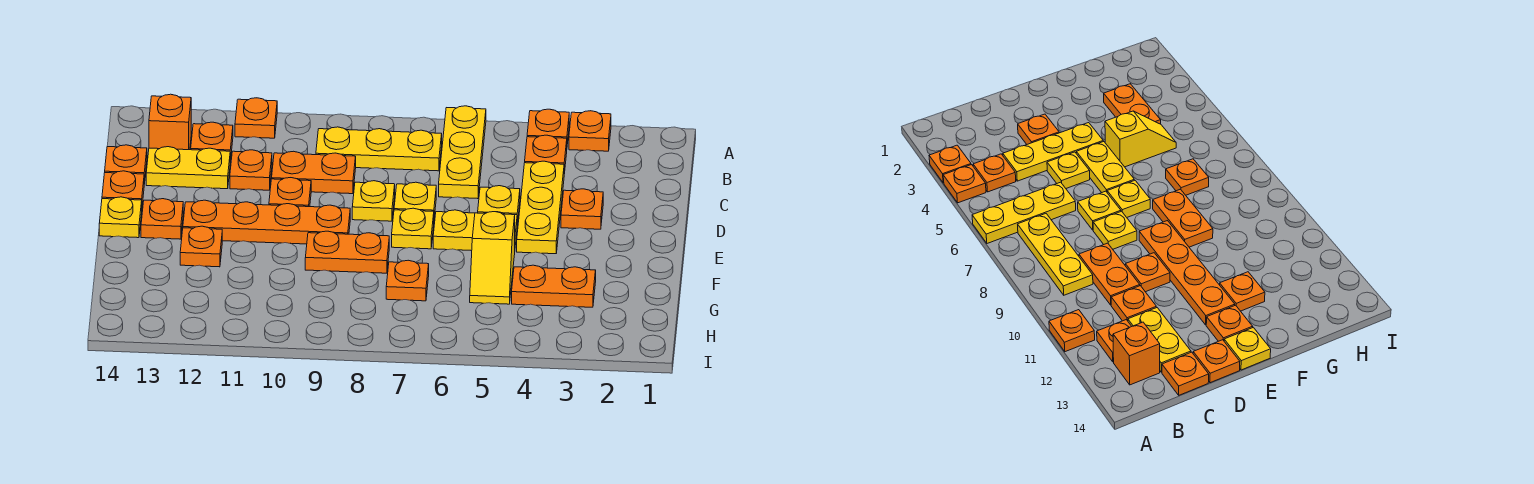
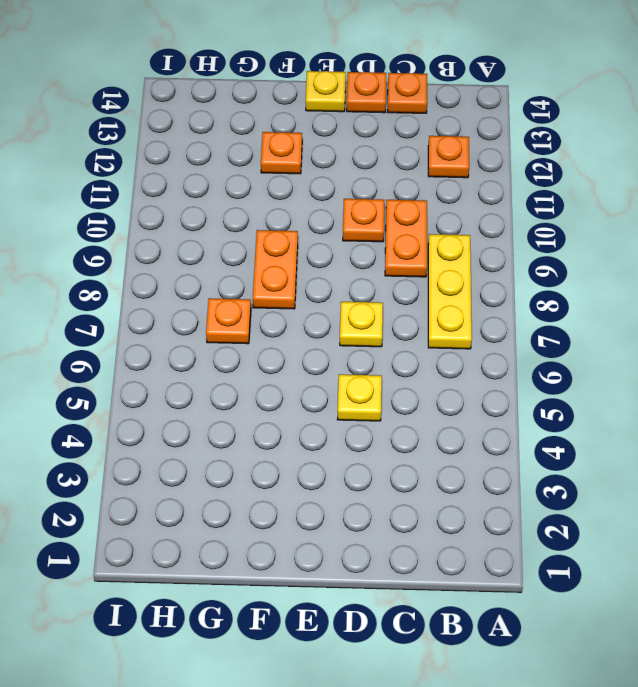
none -> orange plate A3 level 1
none -> orange plate A4 level 1
none -> yellow plate A6:C6 level 1

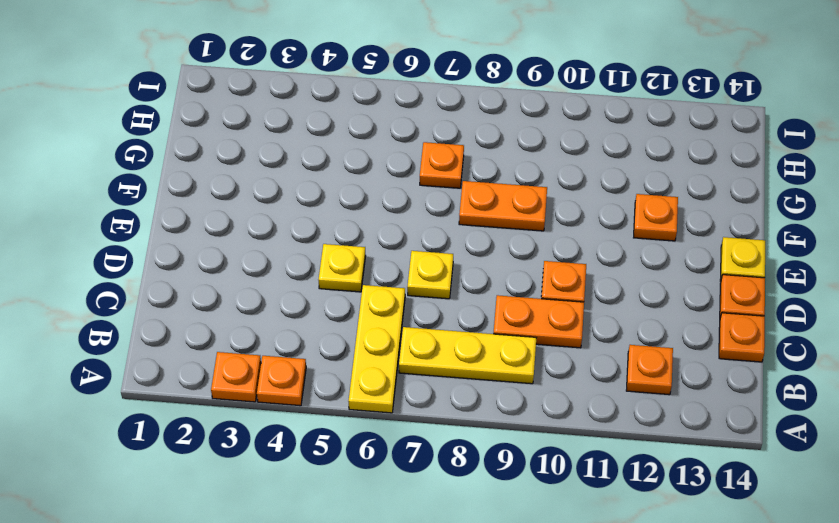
none -> orange plate A11 level 1
none -> orange plate B4 level 1
none -> orange brick B13 level 1

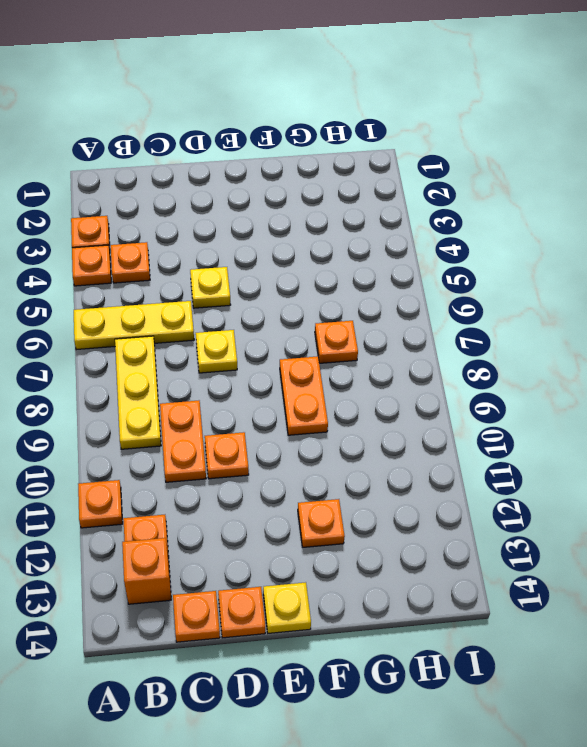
none -> yellow plate C4:E4 level 1
none -> orange plate C11 level 1
none -> yellow plate C12:C13 level 1

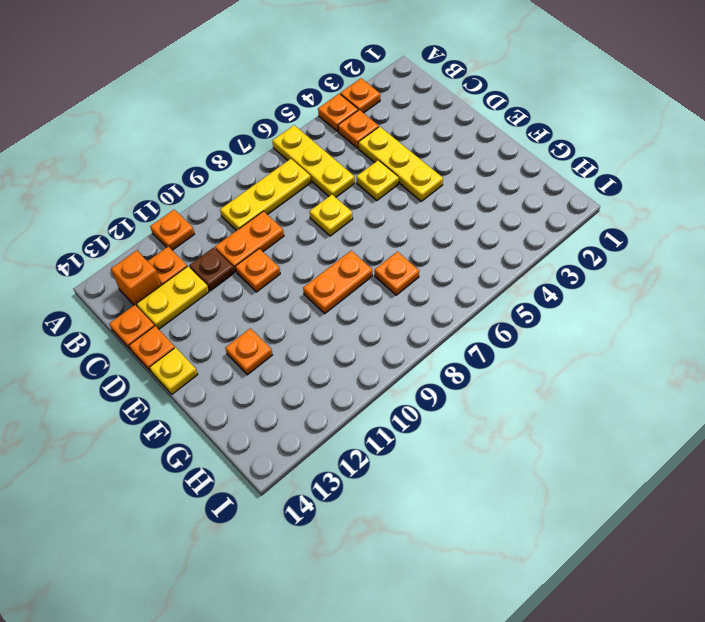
brown plate C11 level 1 -> orange plate C11 level 1
none -> orange plate D3 level 1
none -> yellow plate D8 level 1
none -> yellow plate E5:E6 level 1

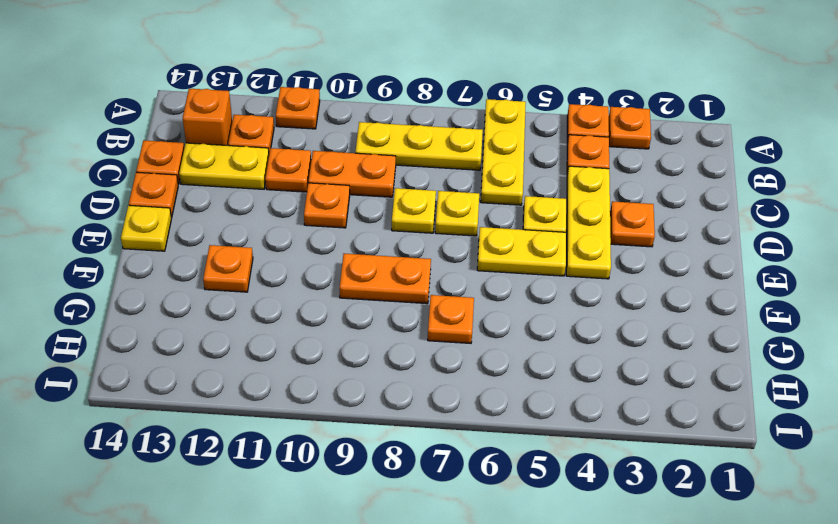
none -> yellow plate E7 level 1
none -> orange plate E9:E12 level 1
none -> orange plate E13 level 1

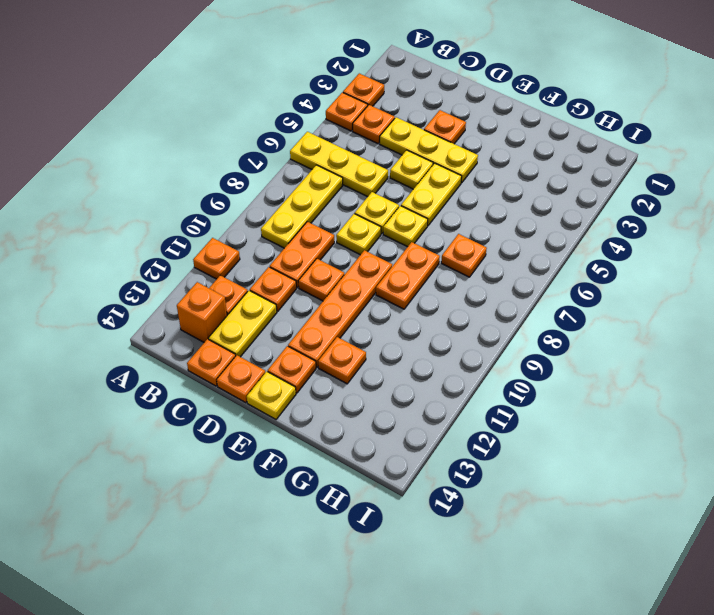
none -> yellow slope F5:G5 level 1 top F
none -> orange plate G3:G4 level 1

